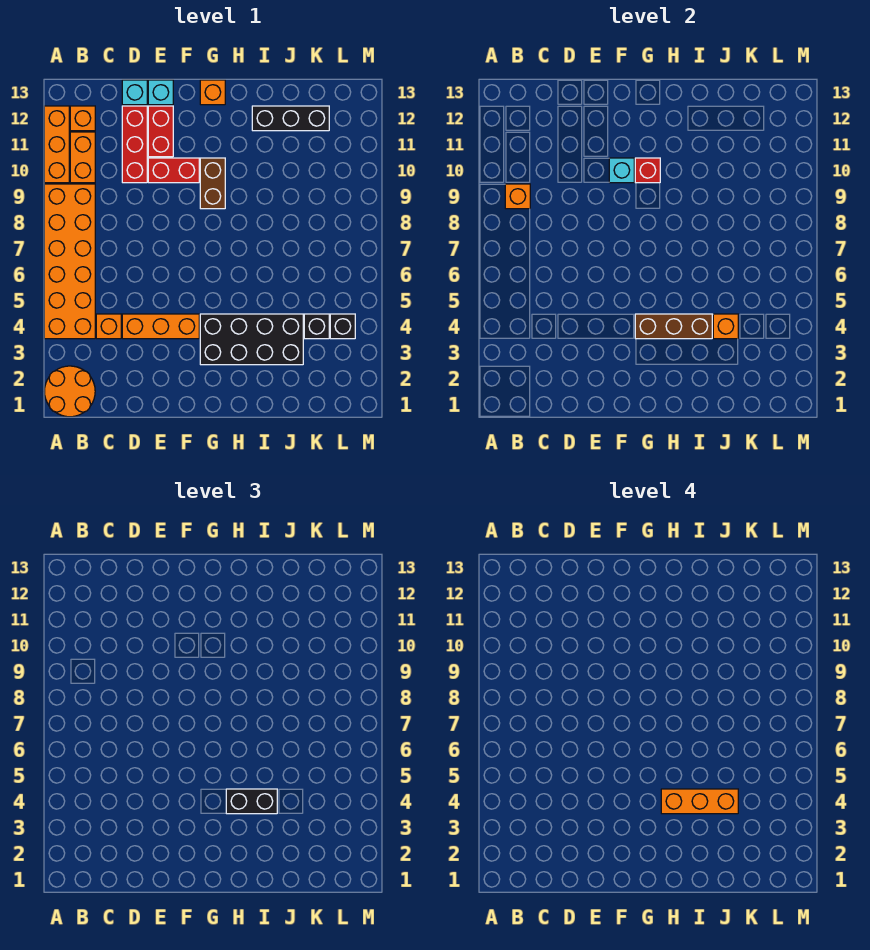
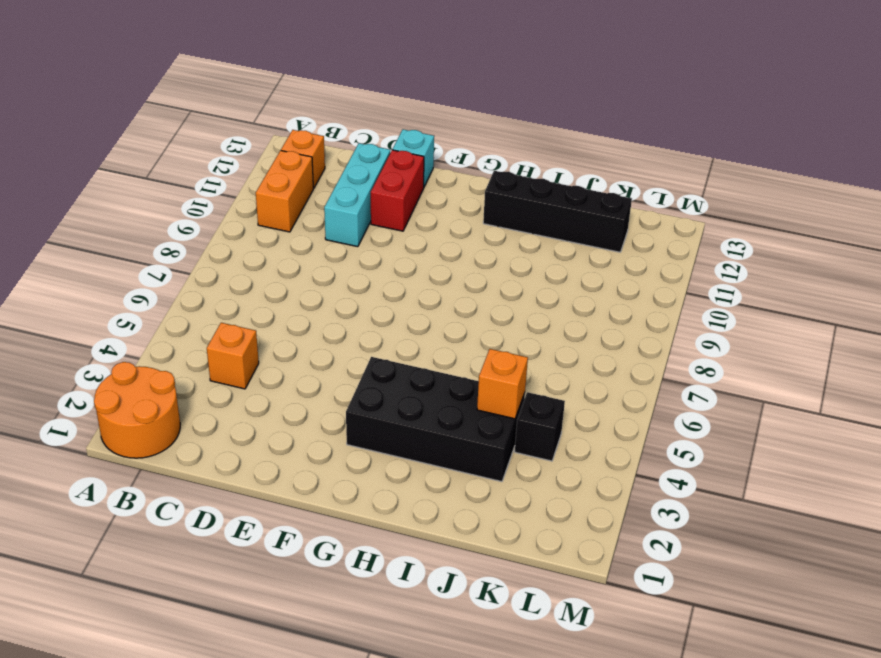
cyan brick D10:D12 level 1 -> red brick D10:D12 level 1
black brick H12:K12 level 1 -> black brick I12:K12 level 1
none -> orange brick A4:B9 level 1
none -> orange brick A10:A12 level 1
none -> orange brick D4:F4 level 1

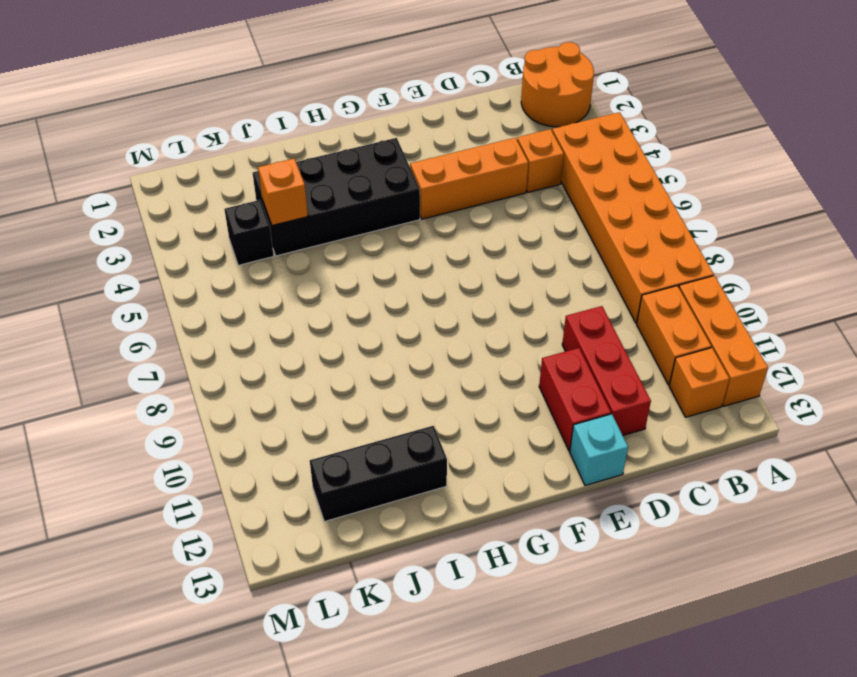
none -> cyan brick D13 level 1
none -> red brick E10:F10 level 1
none -> brown brick G9:G10 level 1

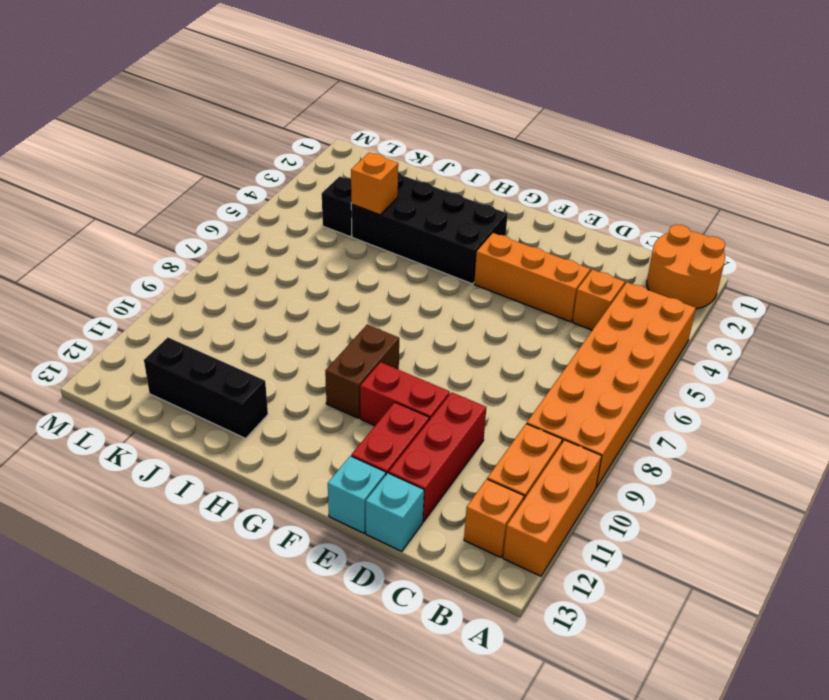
none -> orange brick G13 level 1
none -> black brick L4 level 1
none -> orange brick B9 level 2

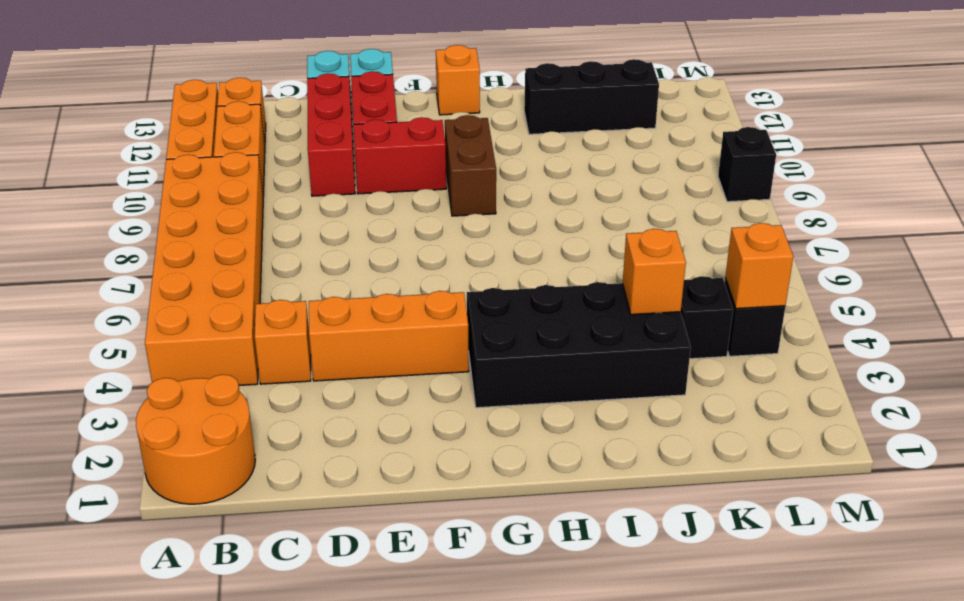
orange brick L4 level 2 -> orange brick B9 level 2
black brick M9 level 1 -> none
none -> cyan brick F10 level 2
none -> brown brick G4:I4 level 2
none -> red brick G10 level 2

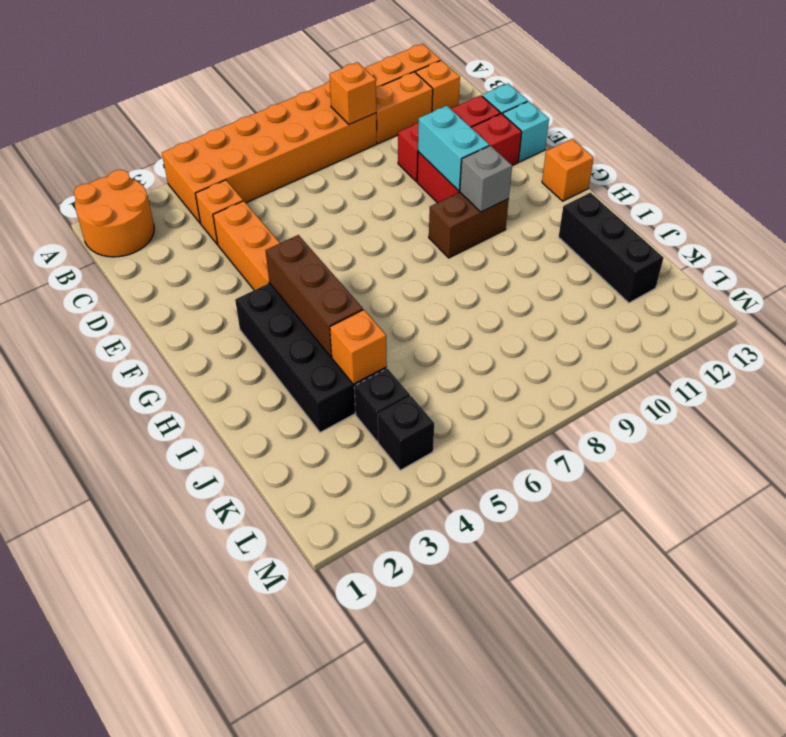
cyan brick E10:F10 level 2 -> cyan brick F10 level 2
grey brick G10 level 2 -> red brick G10 level 2
none -> black brick H4:I4 level 3
none -> orange brick H4:J4 level 4

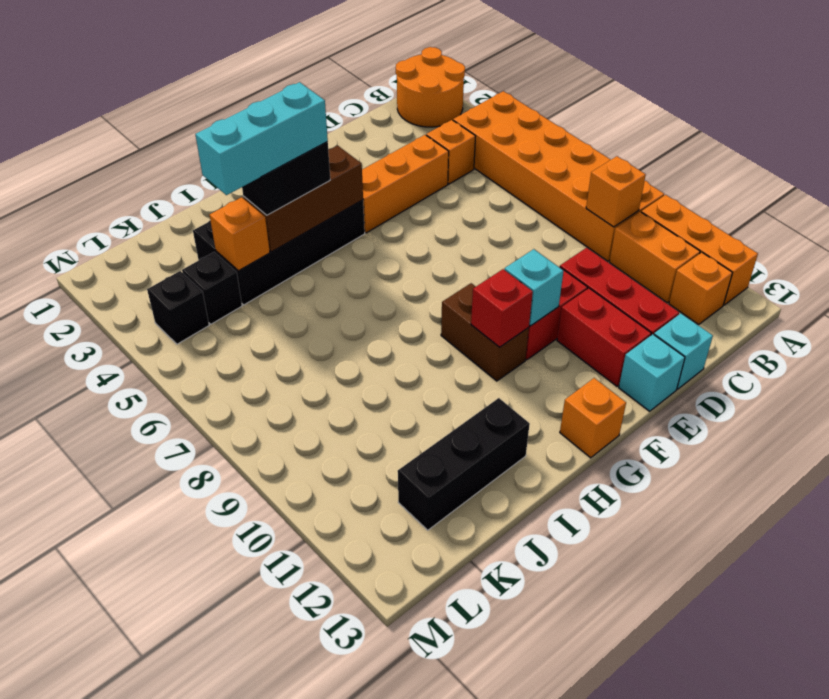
cyan brick H4:J4 level 4 -> orange brick H4:J4 level 4

